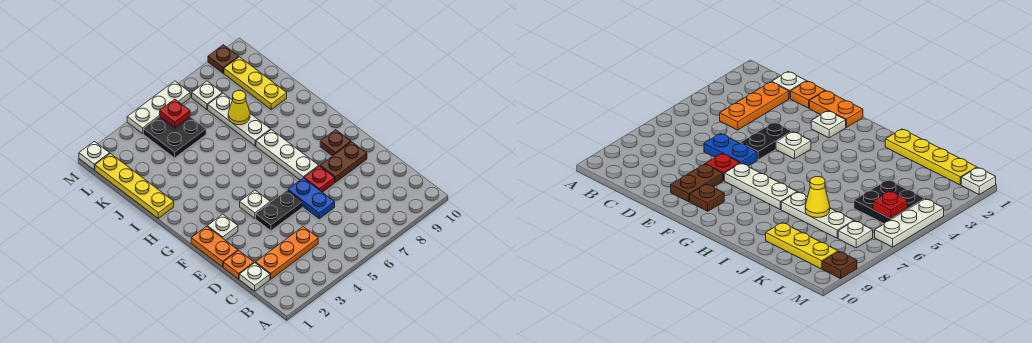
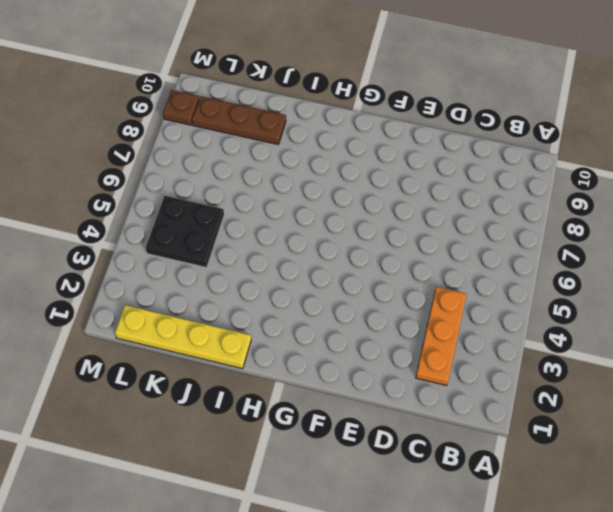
brown plate J9:L9 level 1 -> yellow plate J9:L9 level 1
none -> white plate C1 level 1
none -> orange plate D1 level 1
none -> blue plate D6:E6 level 1

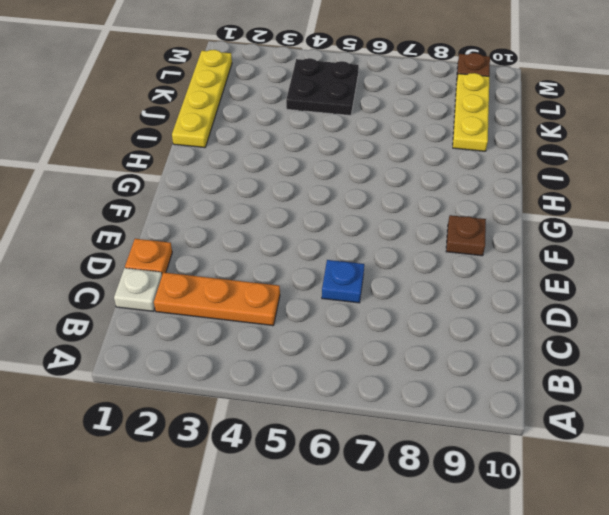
blue plate D6 level 1 -> blue plate D6:E6 level 1
none -> orange plate E1:F1 level 1
none -> black plate E4:E5 level 1
none -> red plate E7 level 1

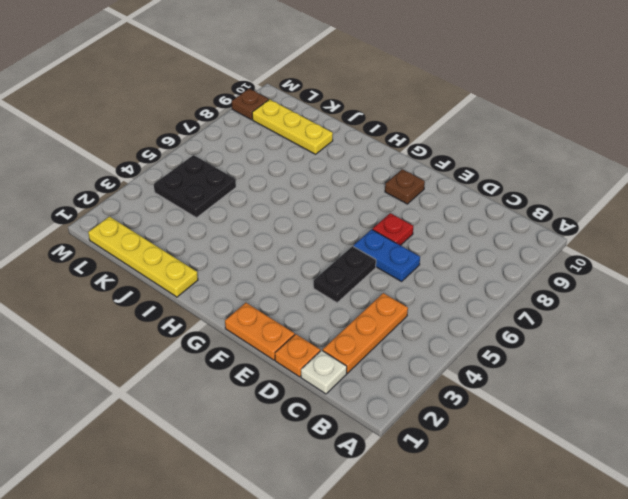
none -> brown plate E8:E9 level 1
none -> white plate F2 level 1
none -> white plate F4 level 1

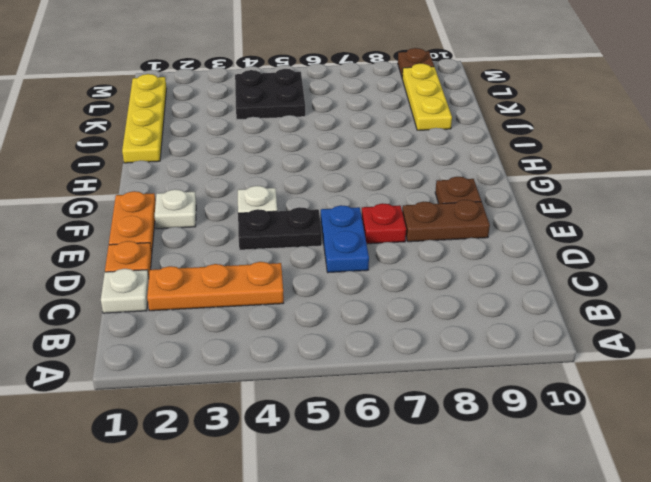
none -> white plate F7:H7 level 1
none -> white plate I7:K7 level 1
none -> white plate L7 level 1

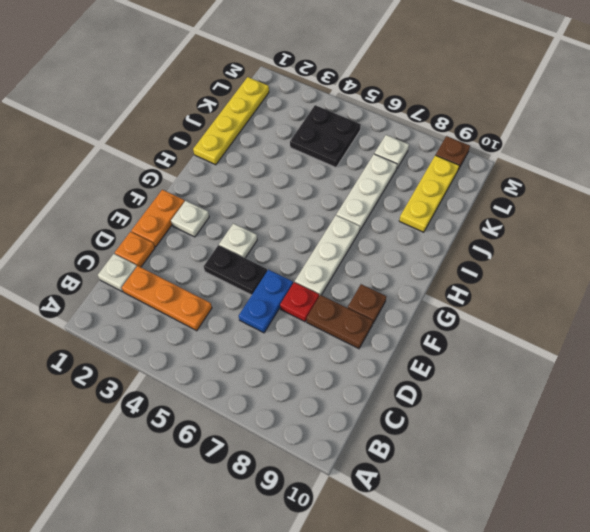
none -> white plate M1 level 1
none -> white plate M4:M6 level 1
none -> yellow cone J7 level 2

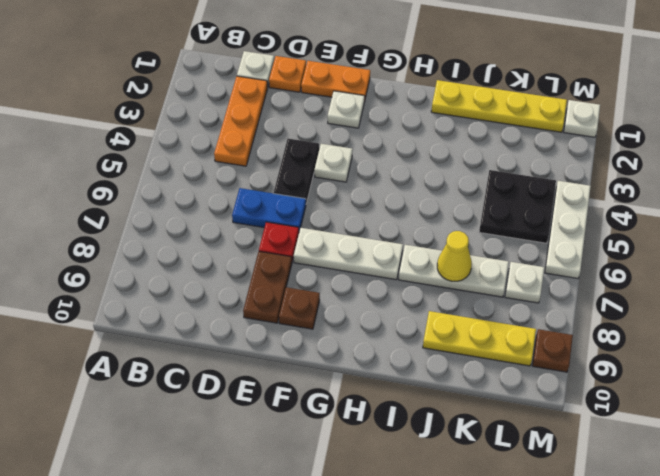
none -> red plate L5 level 2

